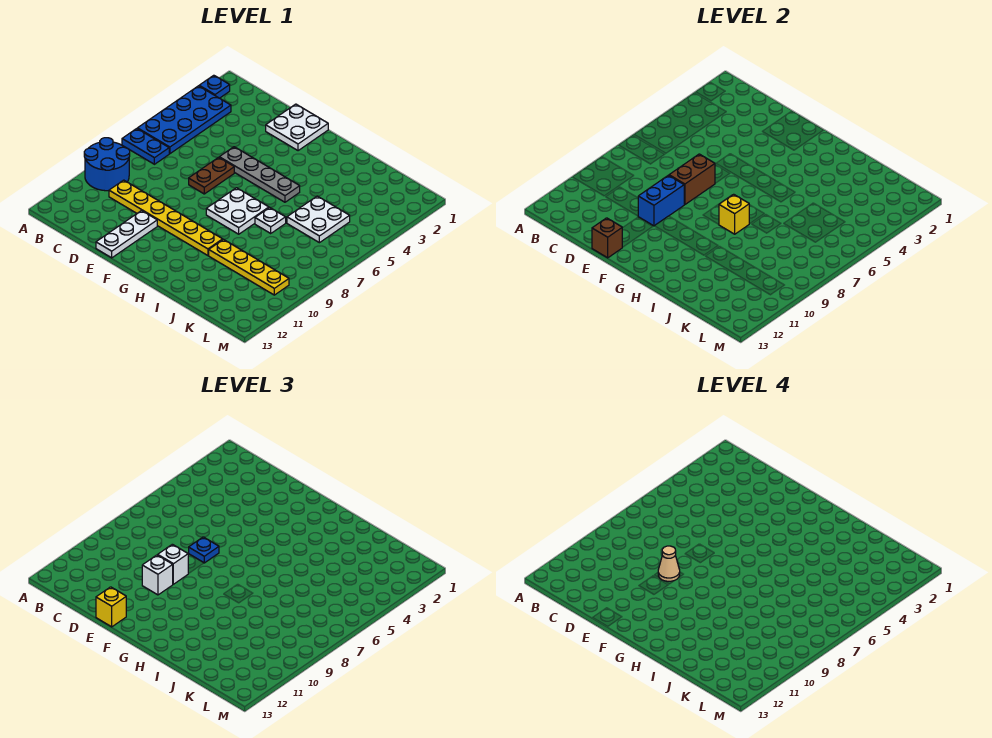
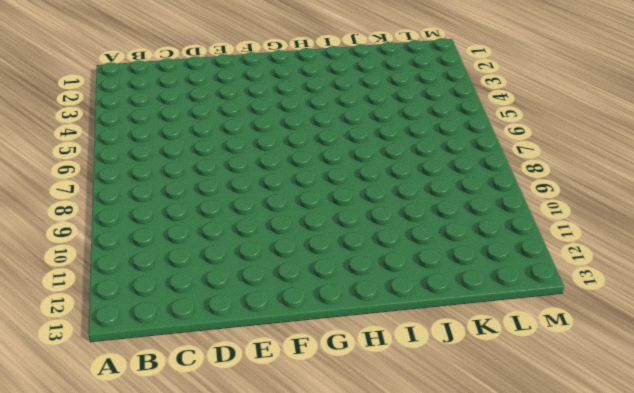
none -> blue plate A2 level 1
none -> blue plate A3:B6 level 1
none -> blue plate A7:B7 level 1

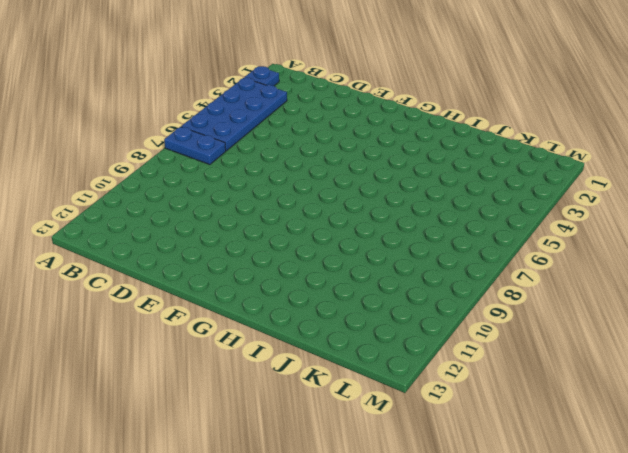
none -> blue round brick A9:B10 level 1
none -> yellow plate C10:H10 level 1
none -> white plate E1:F2 level 1

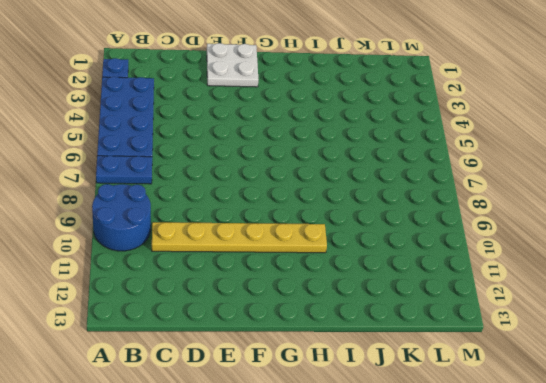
none -> grey plate E5:H5 level 1
none -> brown plate E6:E7 level 1
none -> white plate E11:E13 level 1

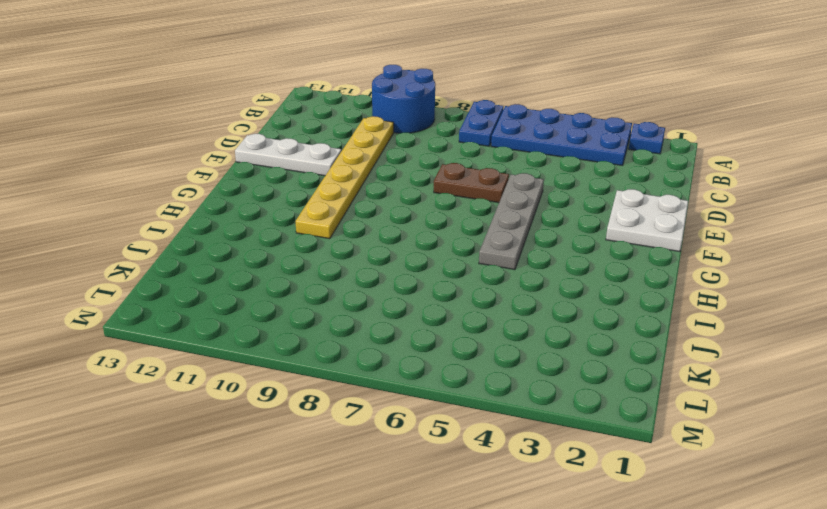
none -> white plate G7:H8 level 1
none -> white plate I7 level 1
none -> yellow plate I10:L10 level 1

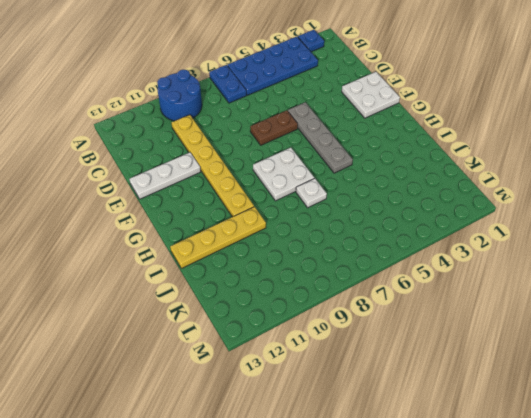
yellow plate I10:I13 level 1 -> yellow plate I10:L10 level 1
none -> white plate J5:K6 level 1
none -> brown brick E7:E8 level 2
none -> blue brick E9:E10 level 2

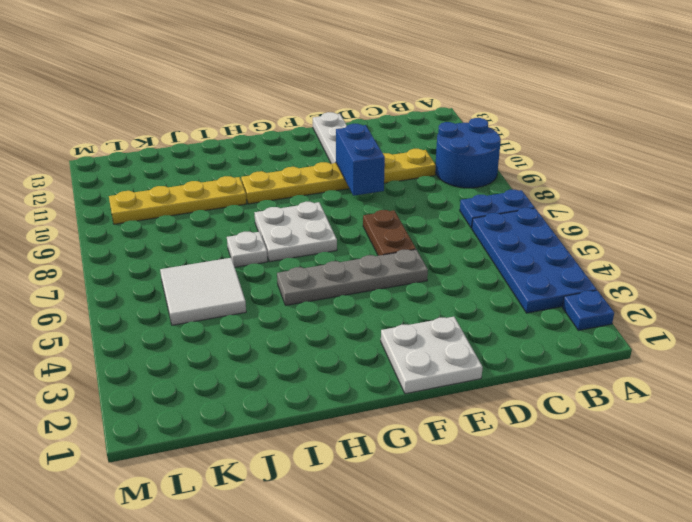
white tile J5:K6 level 1 -> white plate J5:K6 level 1
none -> brown brick E7:E8 level 2
none -> brown brick E13 level 2
none -> yellow brick H8 level 2

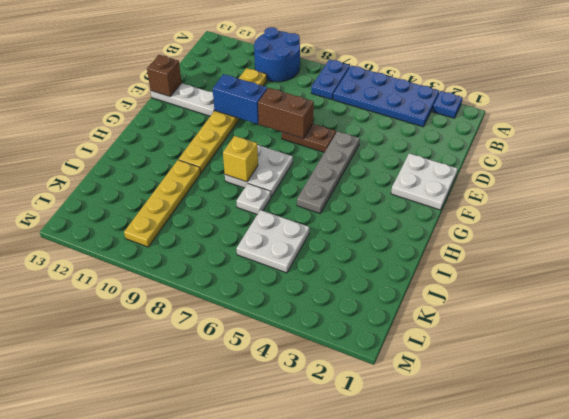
none -> blue plate E7 level 3
none -> white brick E9 level 3
none -> white brick E10 level 3

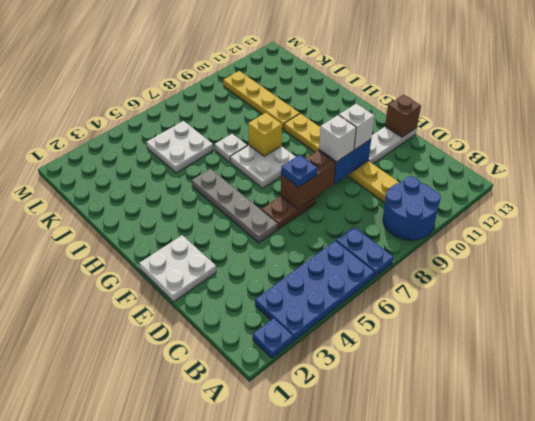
none -> yellow brick E13 level 3
none -> tan cone E9 level 4

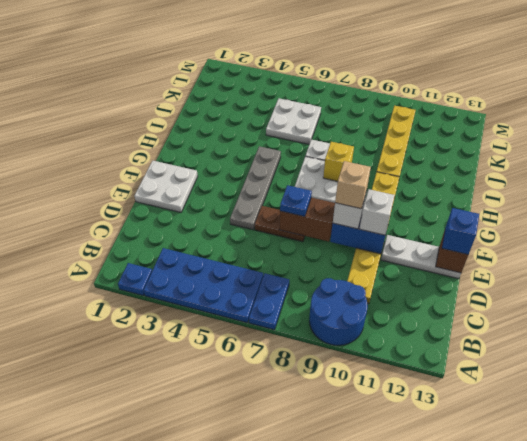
tan brick E9 level 4 -> tan cone E9 level 4
blue brick E13 level 3 -> yellow brick E13 level 3

